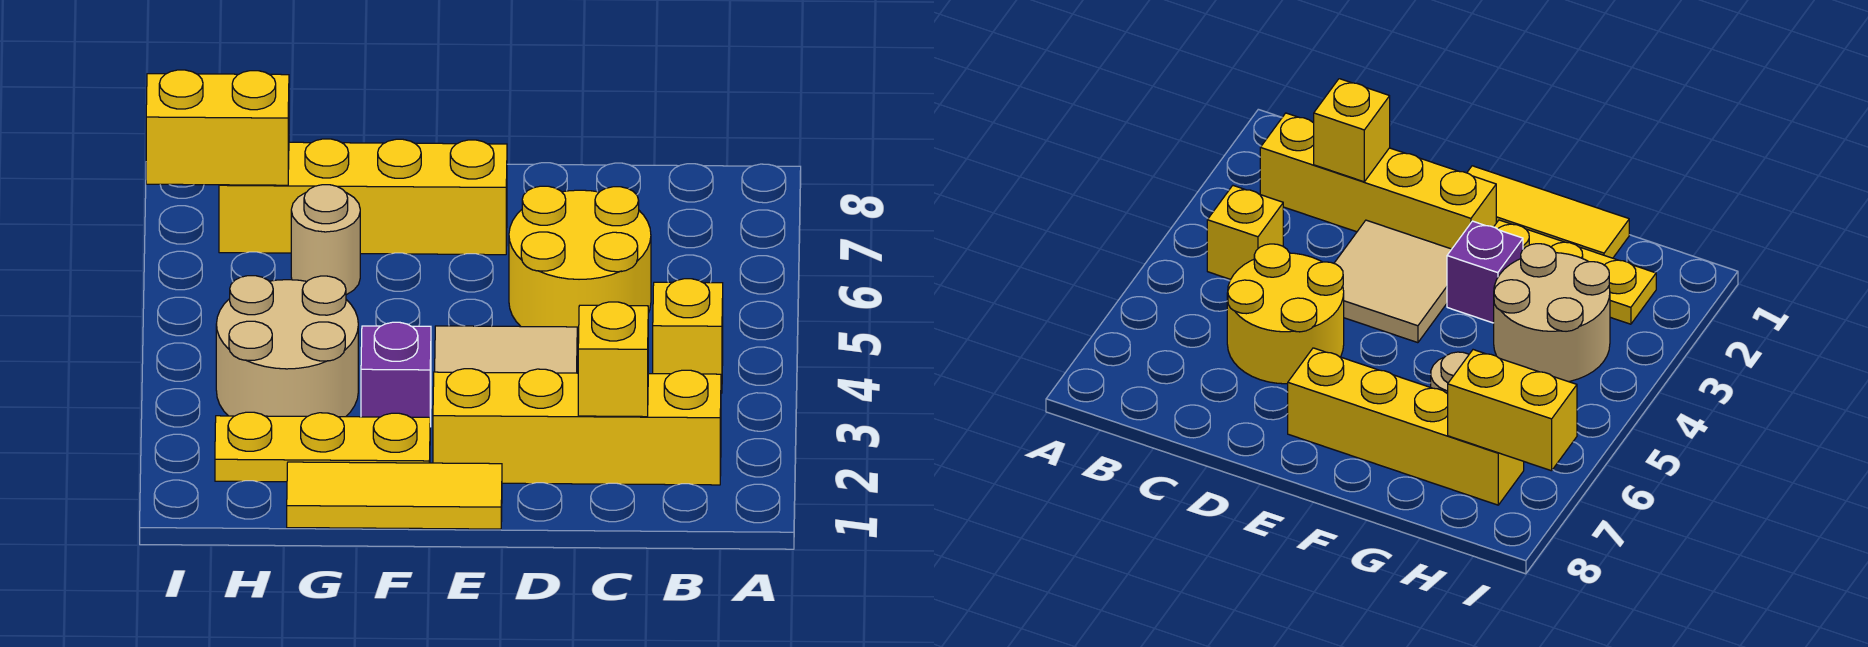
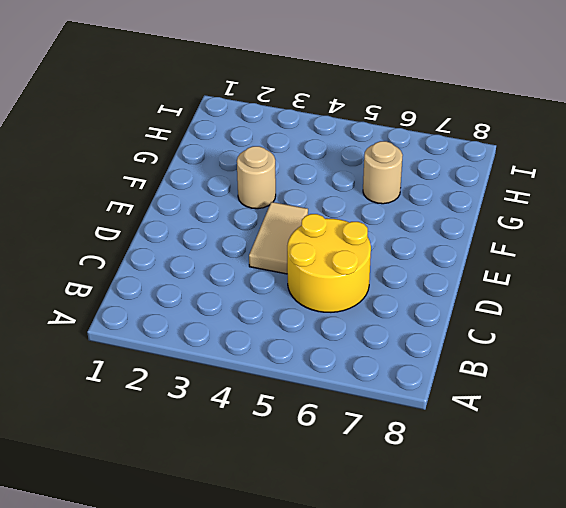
tan tile D4:E4 level 1 -> tan tile D3:E4 level 1
tan round brick F3 level 1 -> purple brick F3 level 1
none -> yellow brick B2:E2 level 1
none -> yellow brick B4 level 1
none -> yellow tile E1:G1 level 1

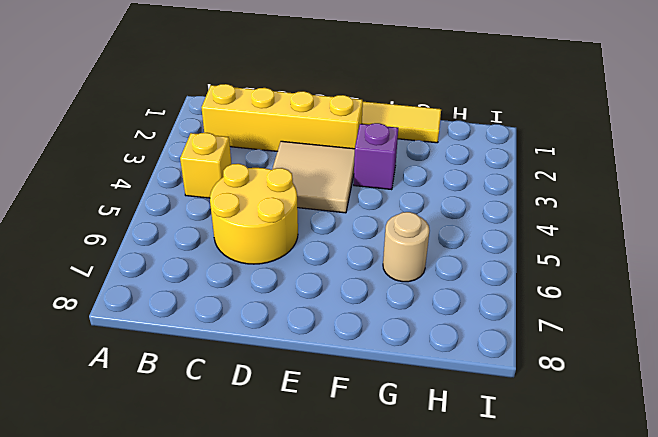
none -> yellow brick E7:H7 level 1
none -> yellow plate F2:H2 level 1
none -> tan round brick G3:H4 level 1

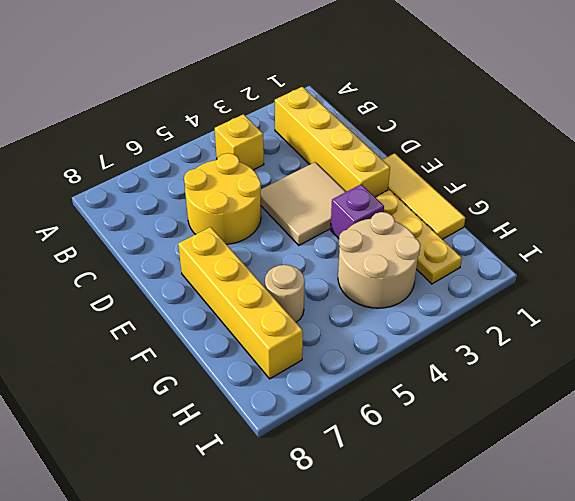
none -> yellow brick C2 level 2
none -> yellow brick H7:I7 level 2

